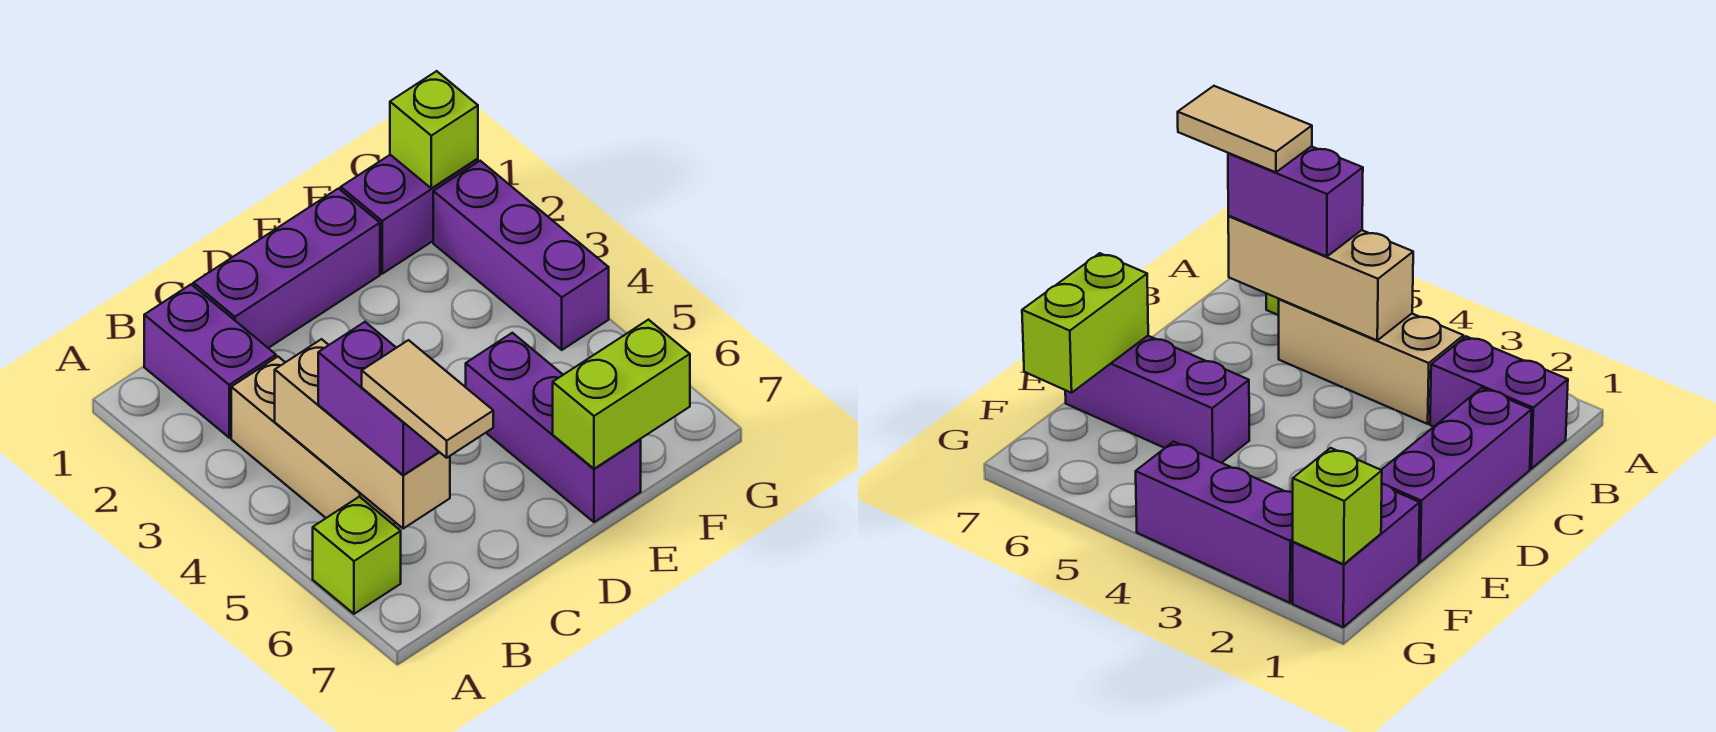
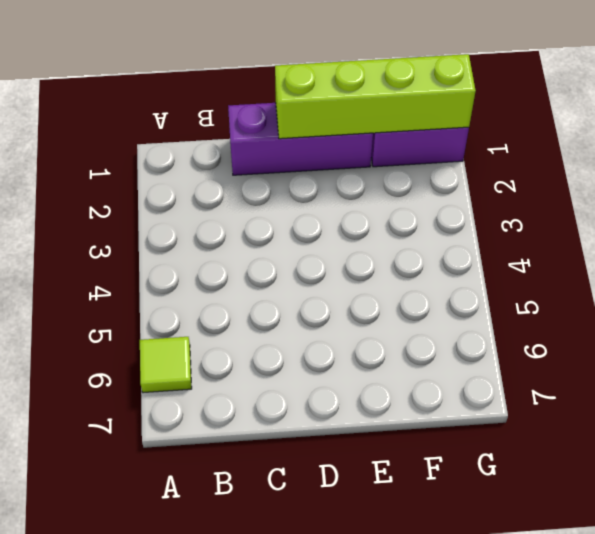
lime tile A6 level 1 -> lime brick A6 level 1
lime brick D1:G1 level 2 -> lime brick G1 level 2
none -> purple brick B1:B2 level 1
none -> tan brick B3:B5 level 1
none -> purple brick E5:E7 level 1

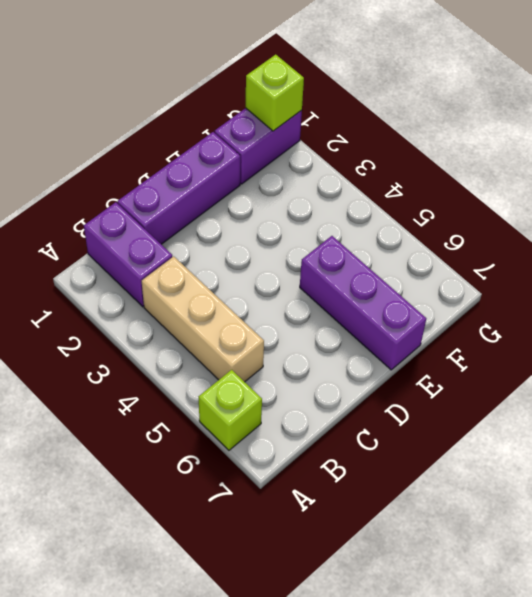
none -> purple brick G2:G4 level 1
none -> tan brick B4:B6 level 2
none -> lime brick E7:F7 level 2

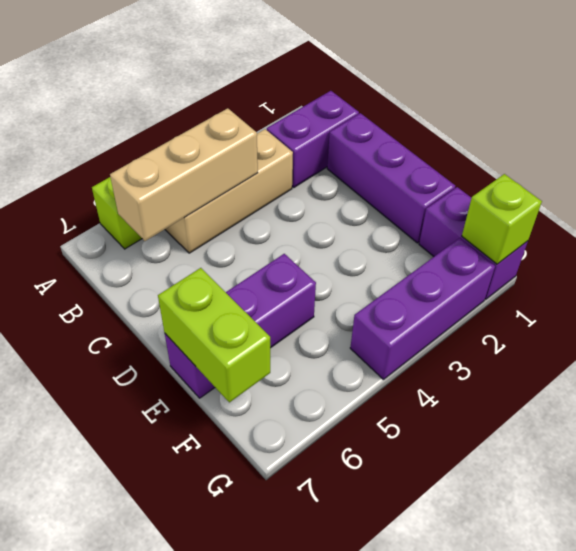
none -> purple brick B5:B6 level 3
none -> tan tile B6:B7 level 4

